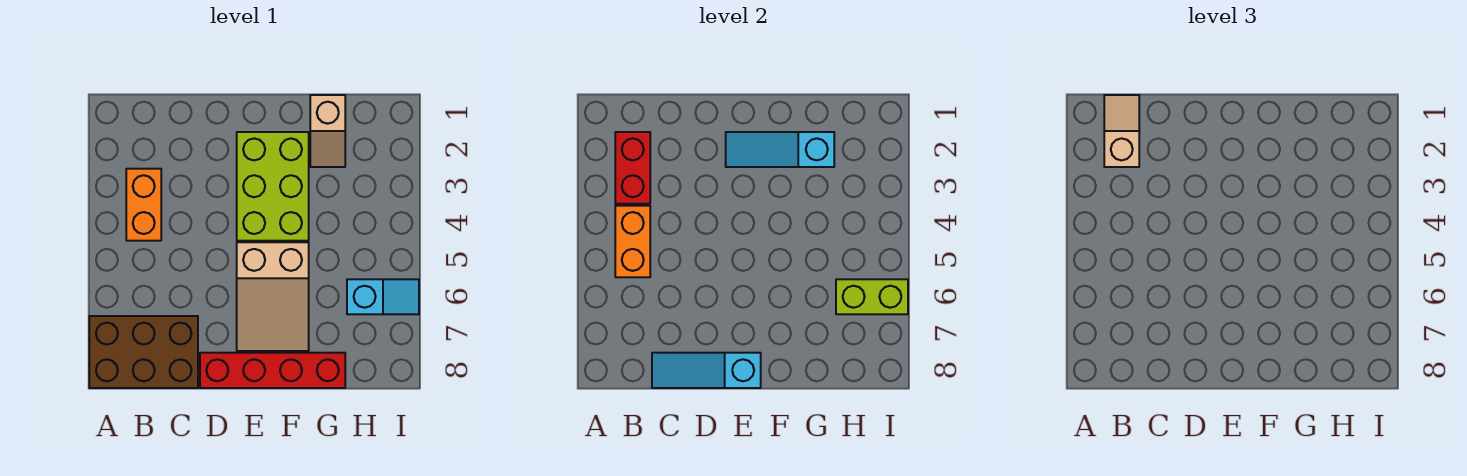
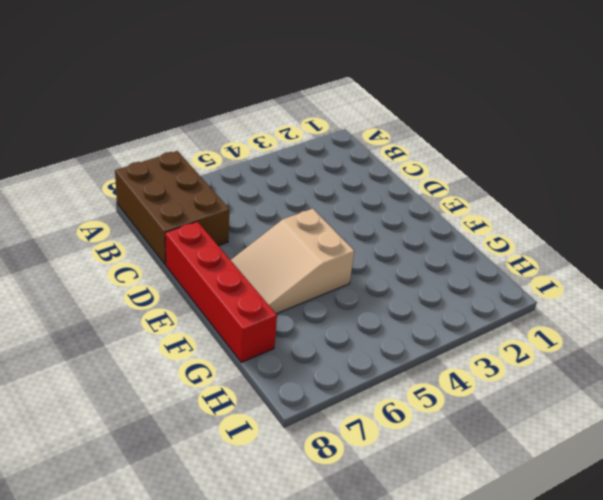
none -> orange brick B3:B4 level 1
none -> lime brick E2:F4 level 1
none -> tan slope G1:G2 level 1 top 1

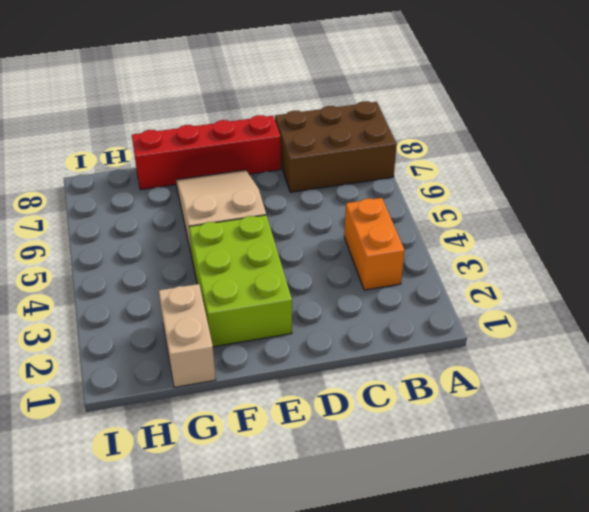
tan brick G1:G2 level 1 -> tan slope G1:G2 level 1 top 1
none -> cyan slope H6:I6 level 1 top H
none -> red brick B2:B3 level 2
none -> orange brick B4:B5 level 2

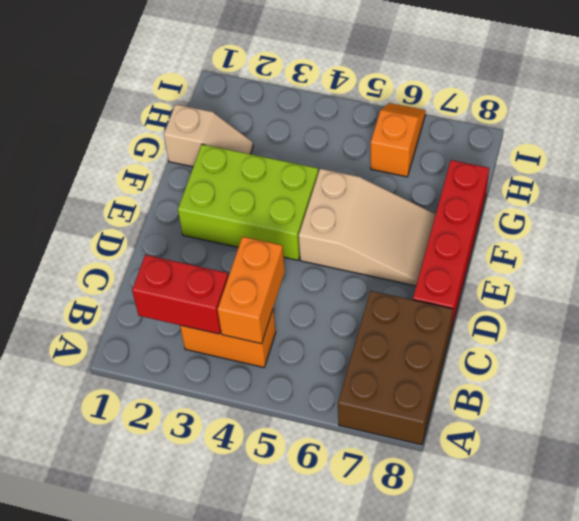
orange brick B4:C4 level 2 -> orange brick B4:B5 level 2
orange slope H6:I6 level 1 top H -> cyan slope H6:I6 level 1 top H
none -> cyan slope C8:E8 level 2 top E
none -> cyan slope E2:G2 level 2 top G
none -> lime brick H6:I6 level 2

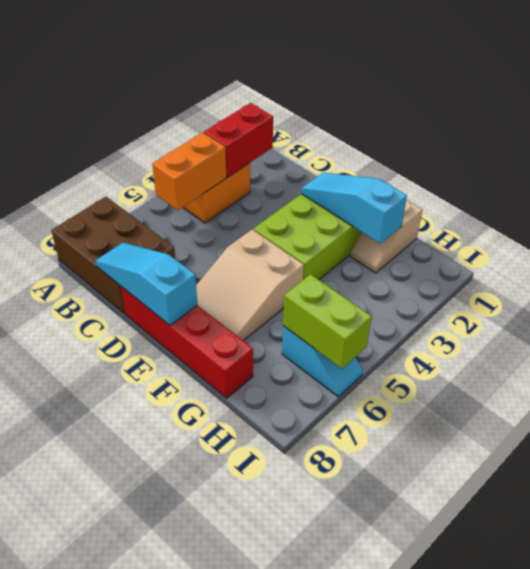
none -> tan slope B1:B2 level 3 top 2

